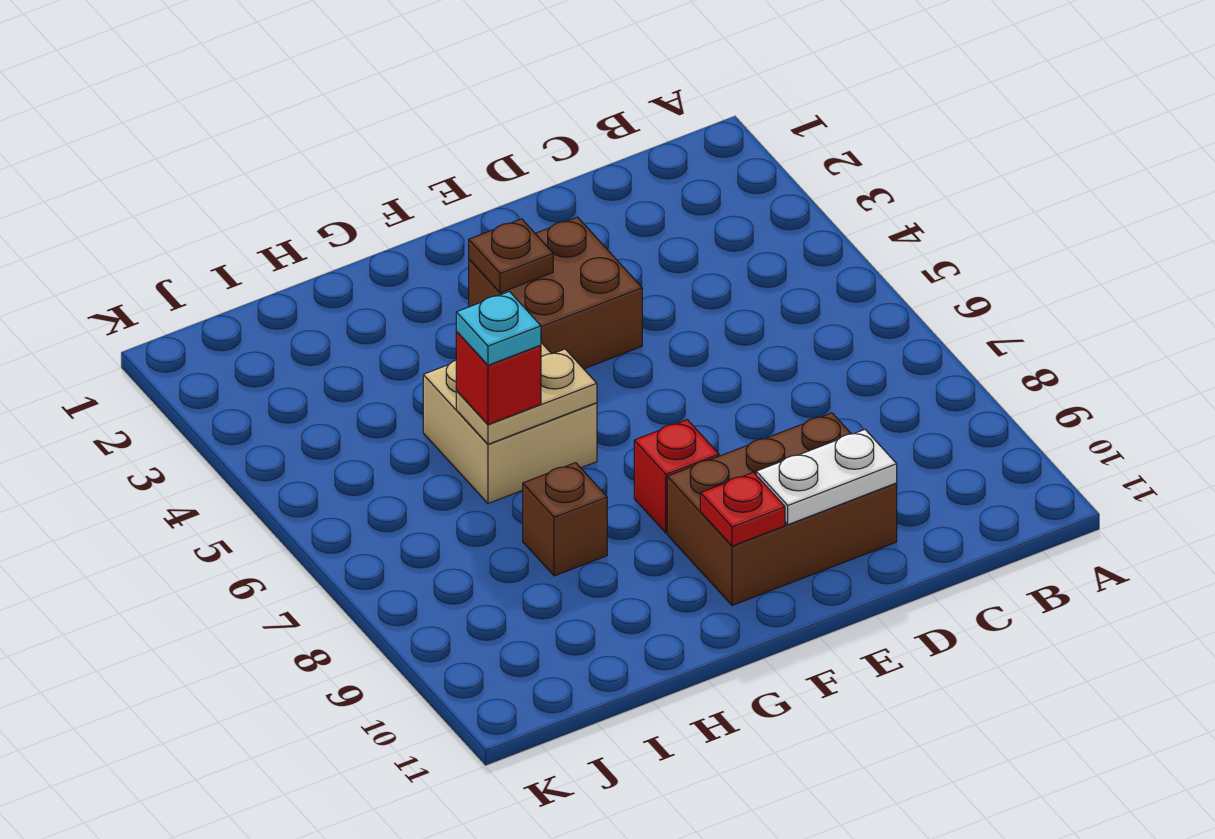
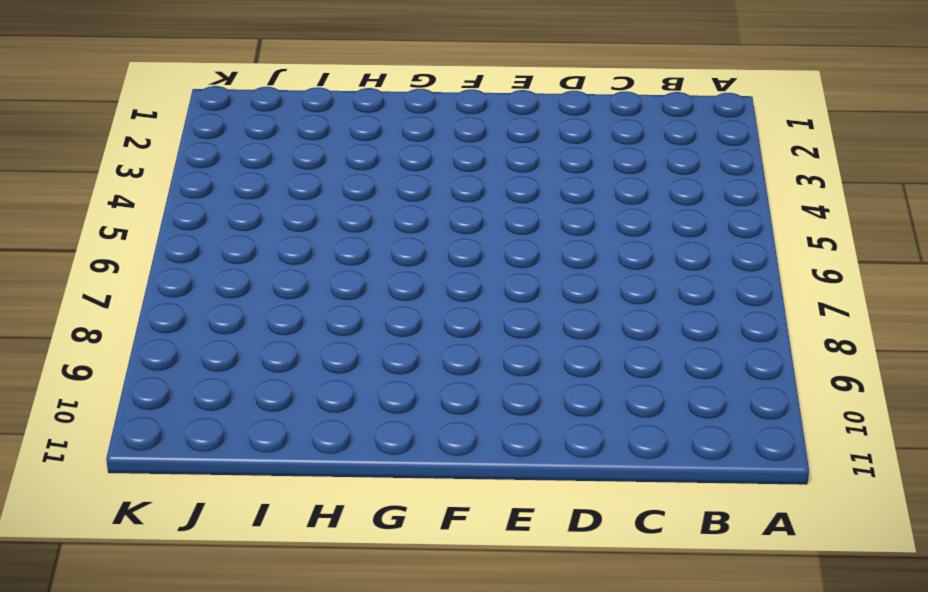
none -> brown brick D9:F10 level 1
none -> brown brick E3:F4 level 1

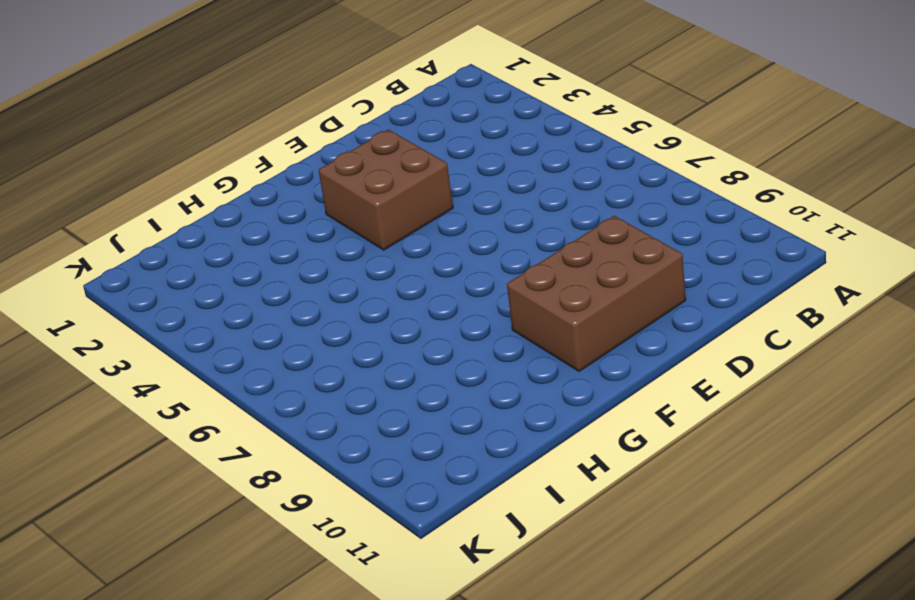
none -> red brick F8 level 1
none -> tan brick G5:H6 level 1

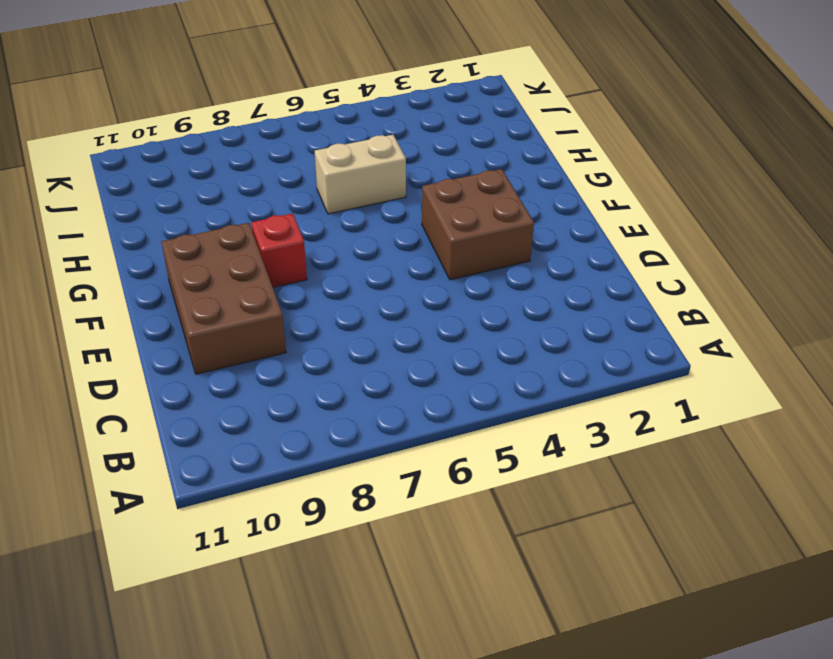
tan brick H5:H6 level 1 -> tan brick G5:H6 level 1
none -> brown brick H8 level 1
none -> white plate D10:E10 level 2

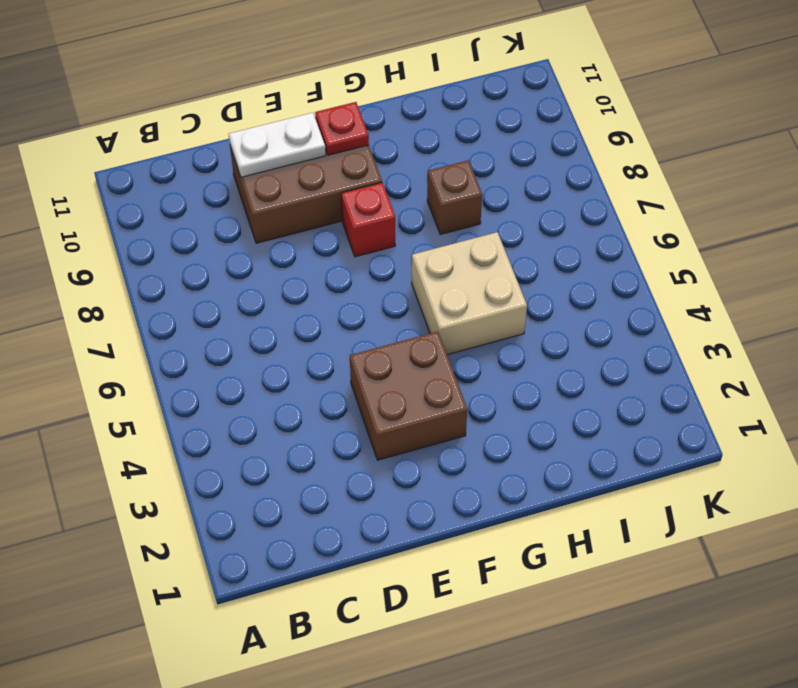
none -> brown plate F3 level 2
none -> tan plate G6:H6 level 2

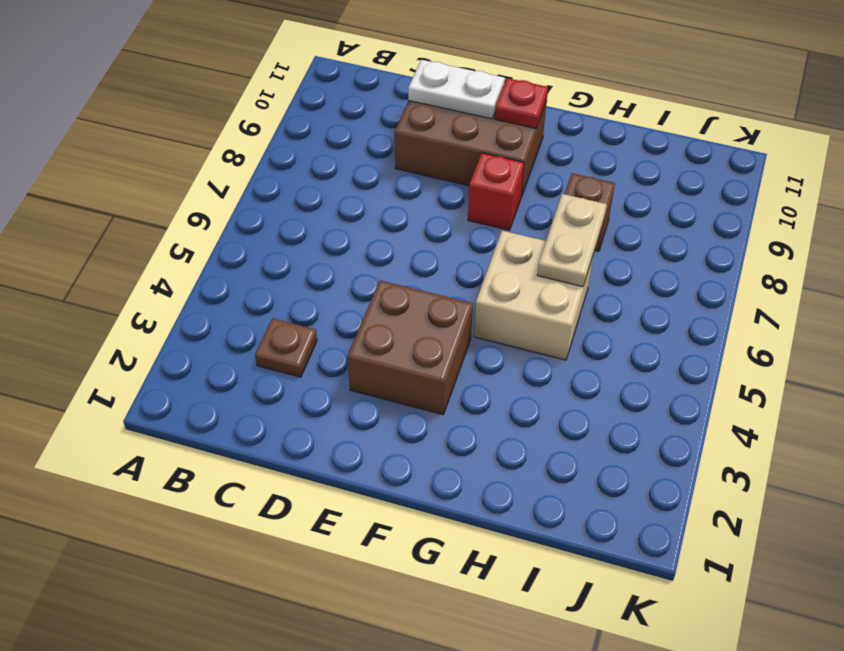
brown plate C3 level 1 -> brown plate F3 level 2
tan plate H6:H7 level 2 -> tan plate G6:H6 level 2
none -> red brick H6 level 3
none -> cyan plate H6 level 4

